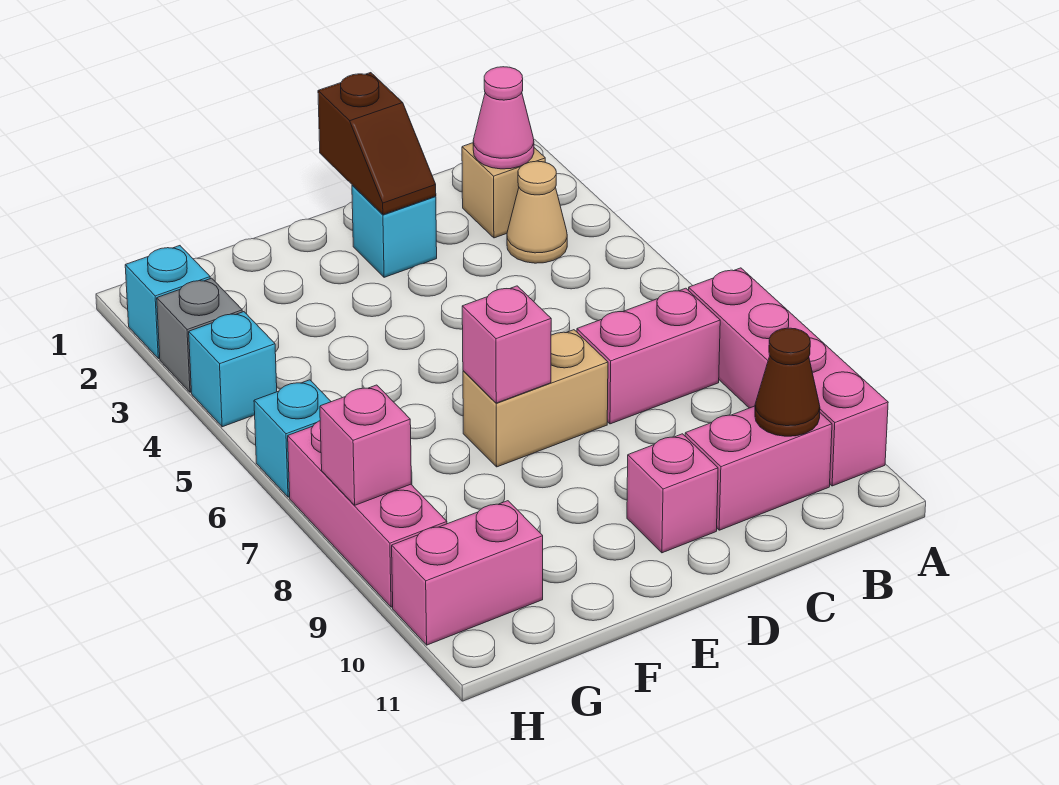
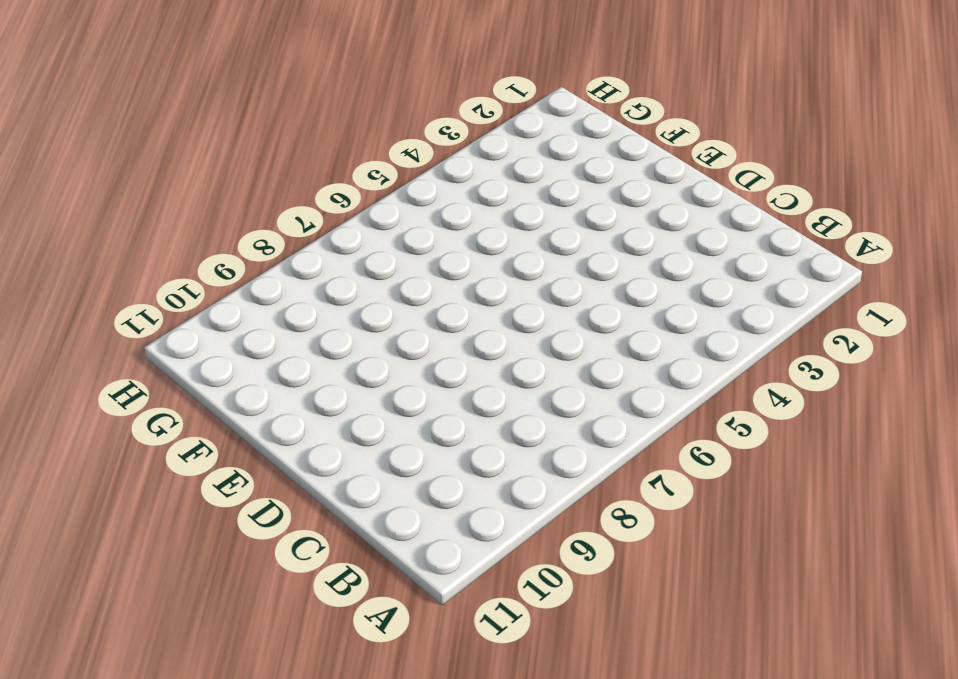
none -> pink brick A7:A10 level 1
none -> tan brick B2 level 1
none -> tan cone B3 level 1

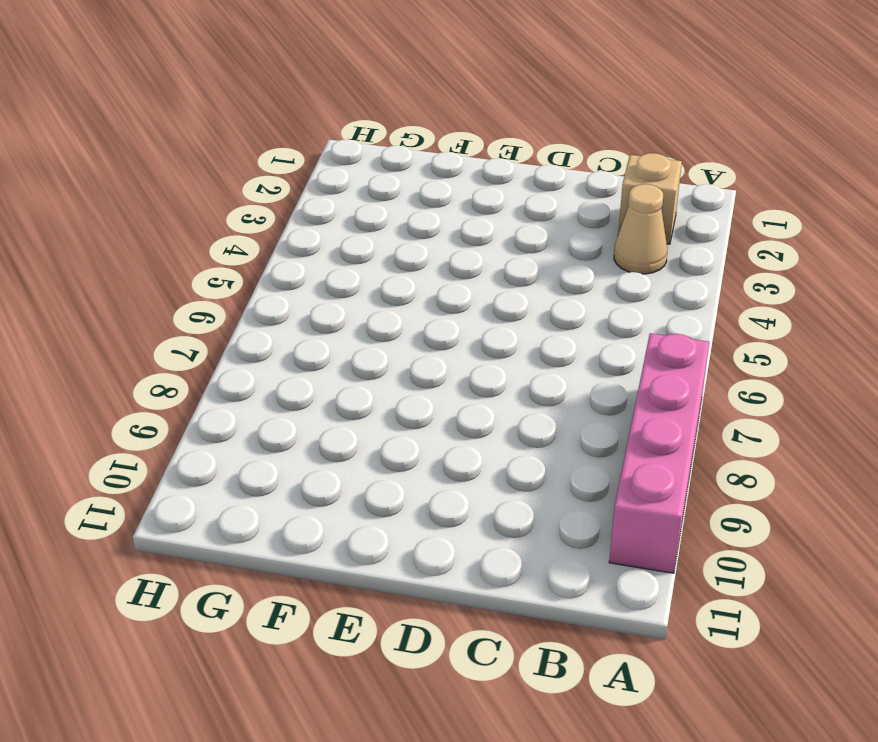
none -> pink brick B7:C7 level 1
none -> pink brick B10:C10 level 1
none -> cyan brick D2 level 1

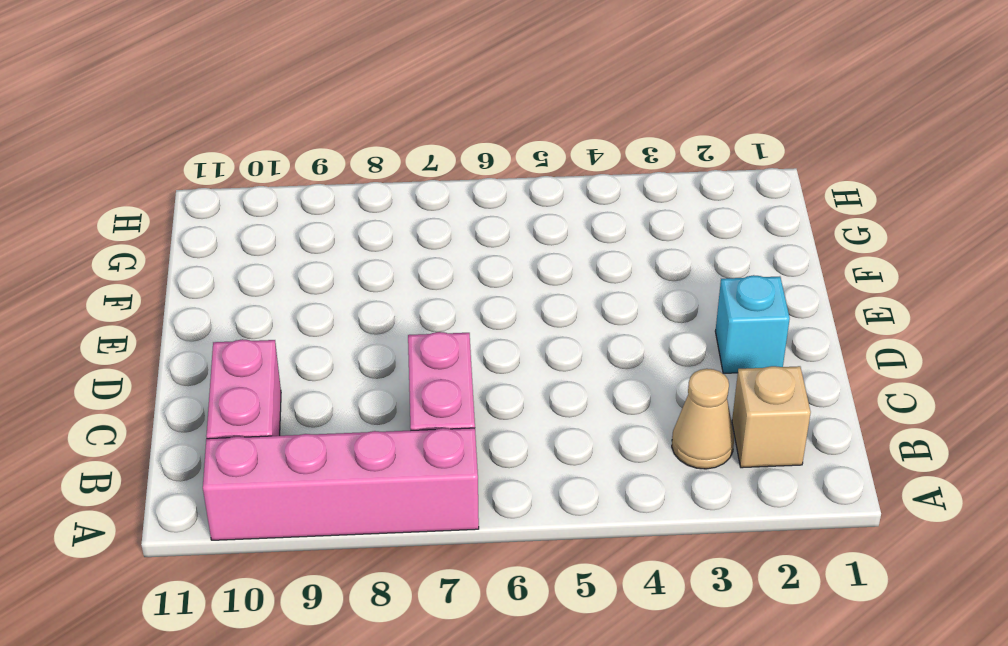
none -> tan brick D7:E7 level 1
none -> pink brick D10 level 1
none -> pink brick G10:H10 level 1

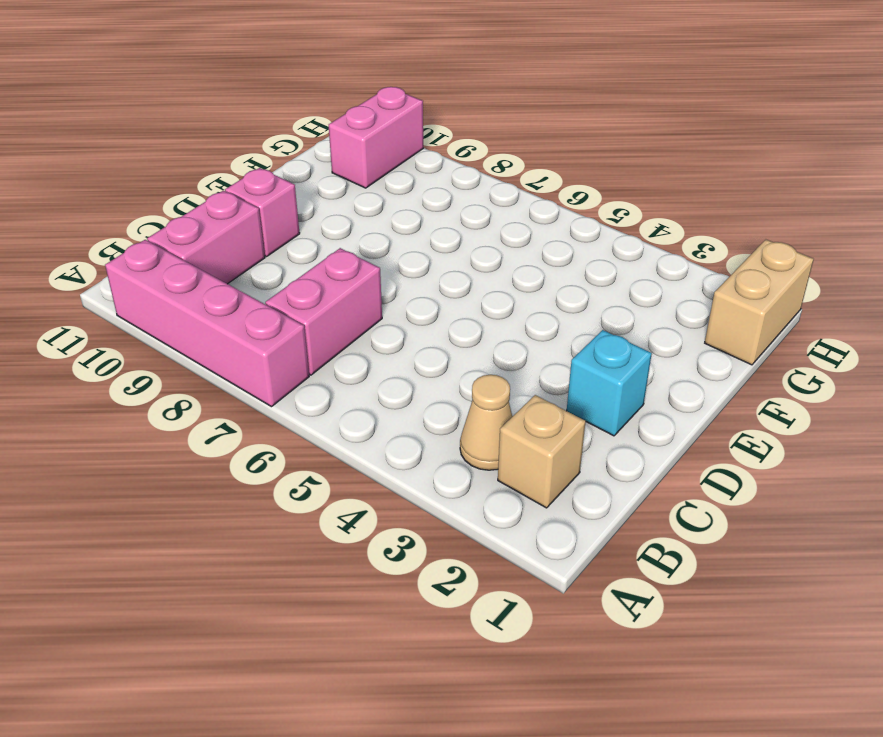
tan brick G1:H1 level 1 -> tan brick D7:E7 level 1
none -> cyan brick H2 level 1
none -> grey brick H3 level 1
none -> cyan brick H4 level 1

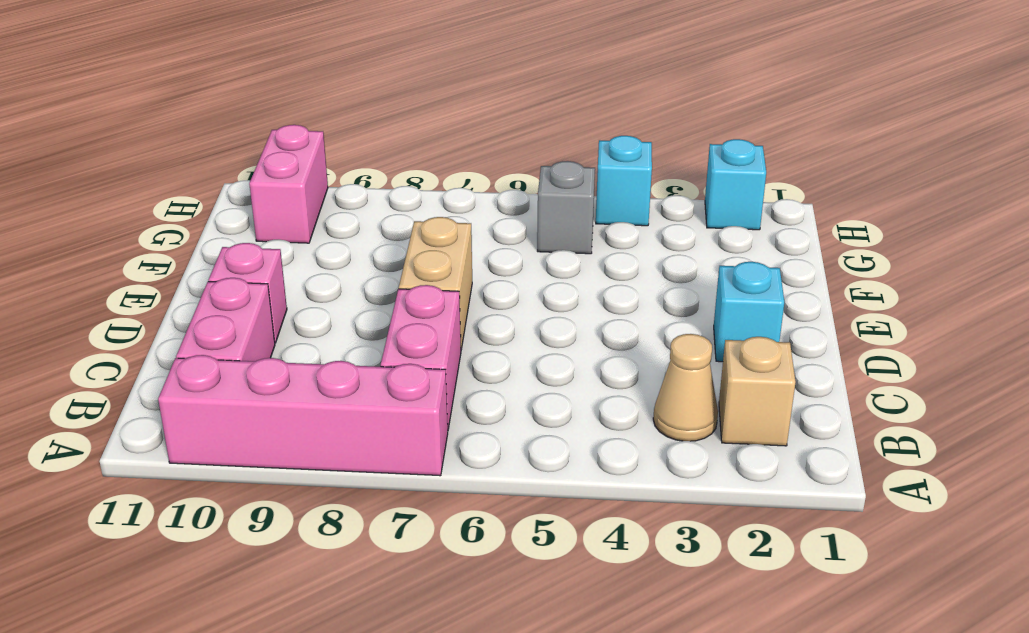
grey brick G5 level 1 -> grey brick H3 level 1
none -> cyan brick H6 level 1
none -> pink brick H7:H9 level 1
none -> pink cone B2 level 2

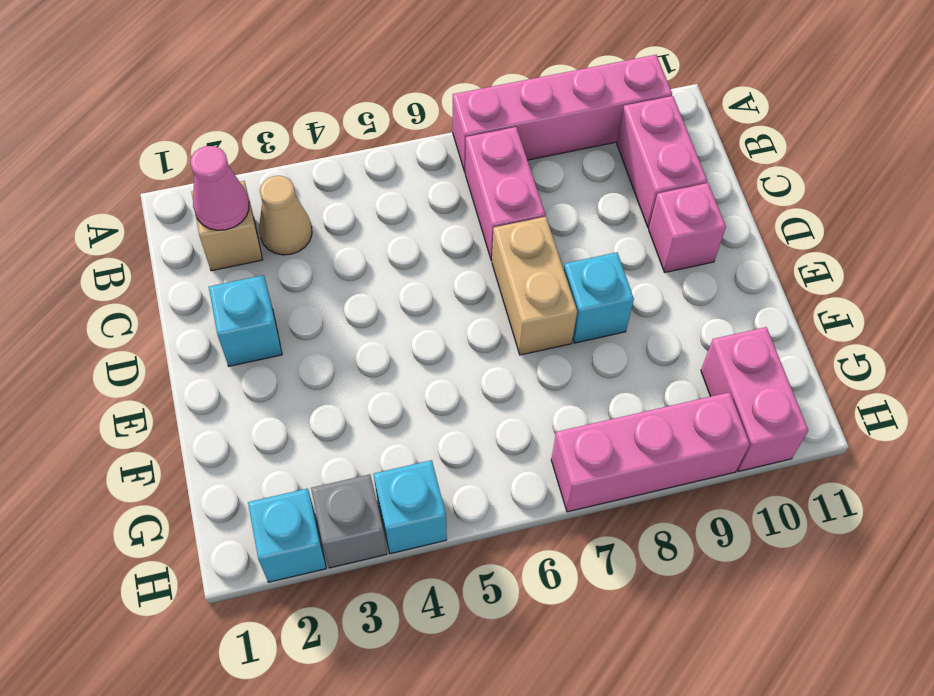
cyan brick E8 level 1 -> cyan brick H6 level 1
none -> brown cone B10 level 2
none -> brown slope D1:D2 level 2 top 1
none -> pink brick E7 level 2

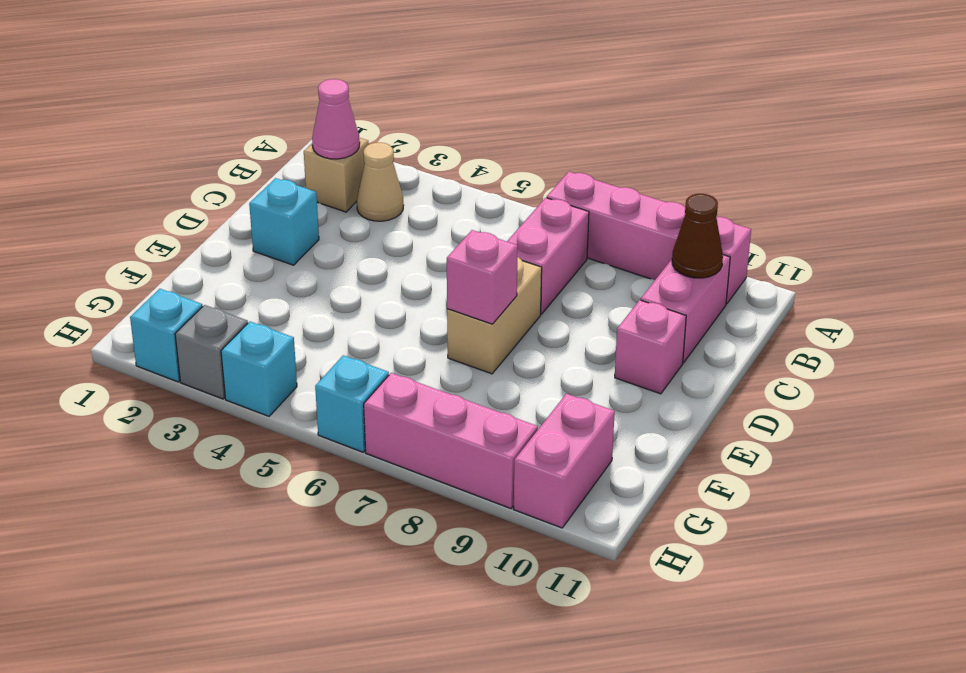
none -> brown slope D1:D2 level 2 top 1
none -> pink brick H8 level 2

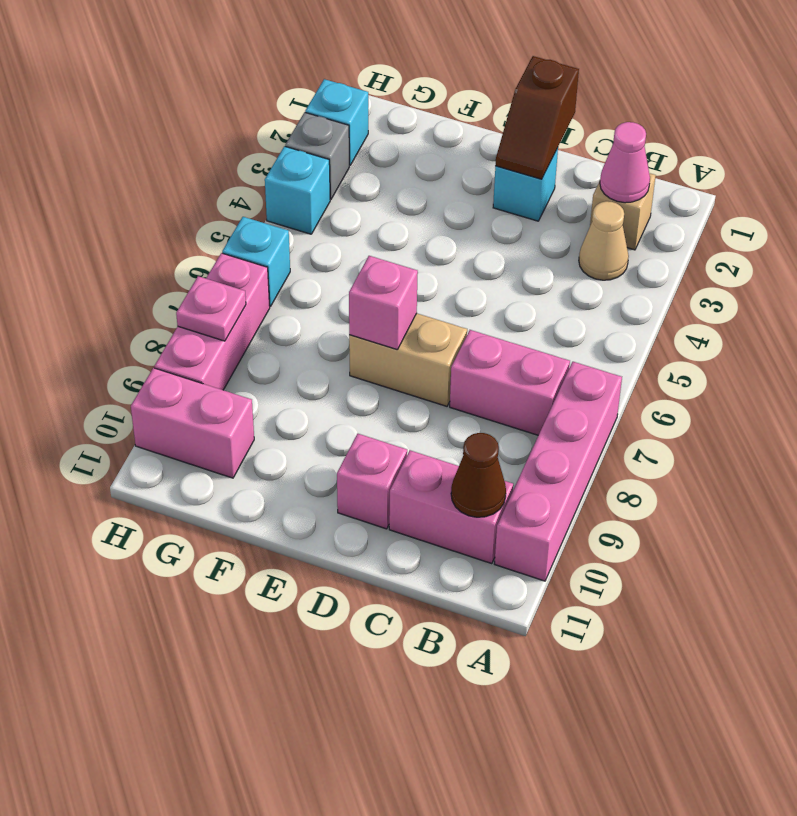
pink plate H8 level 2 -> pink brick H8 level 2

